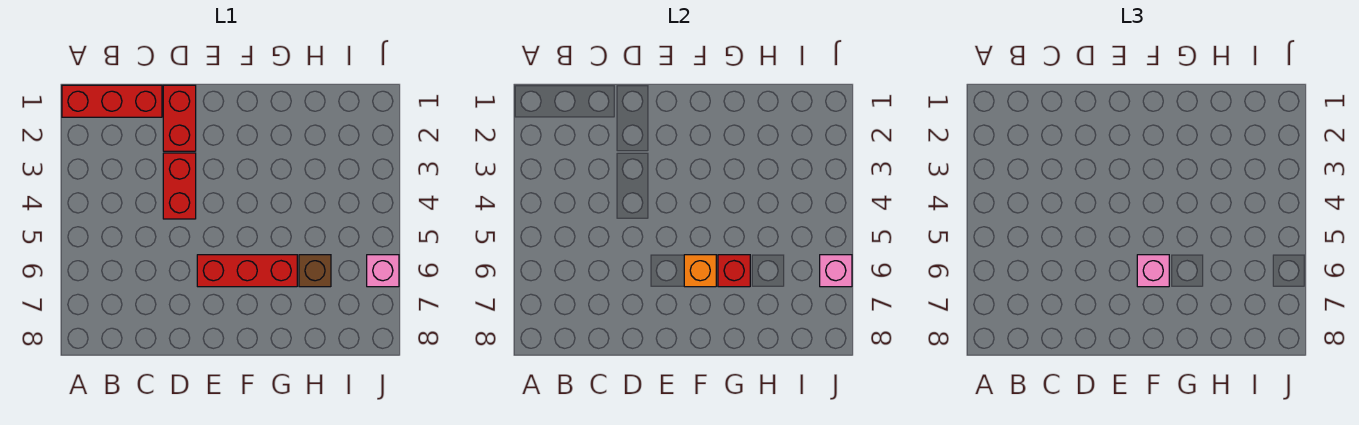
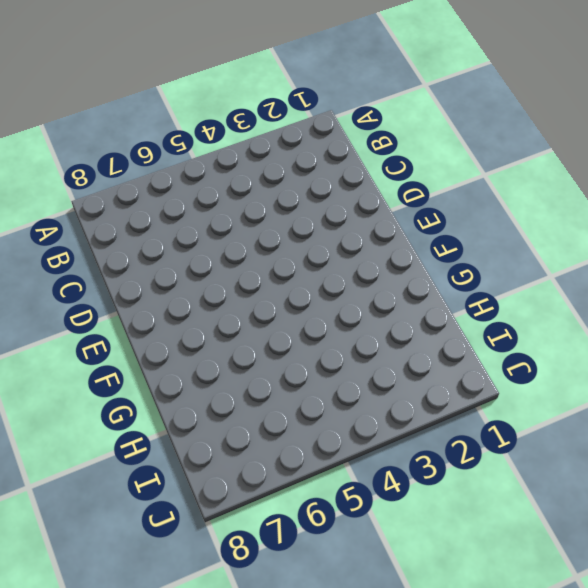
none -> red brick A1:C1 level 1
none -> red brick D1:D2 level 1

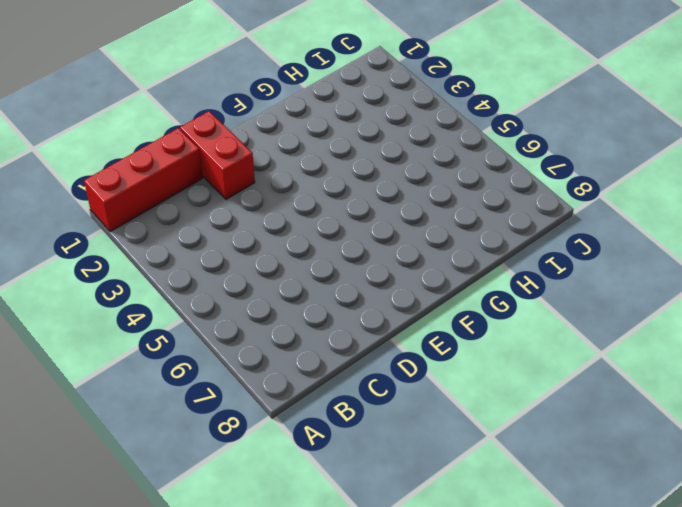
none -> red brick D3:D4 level 1
none -> red brick E6:G6 level 1

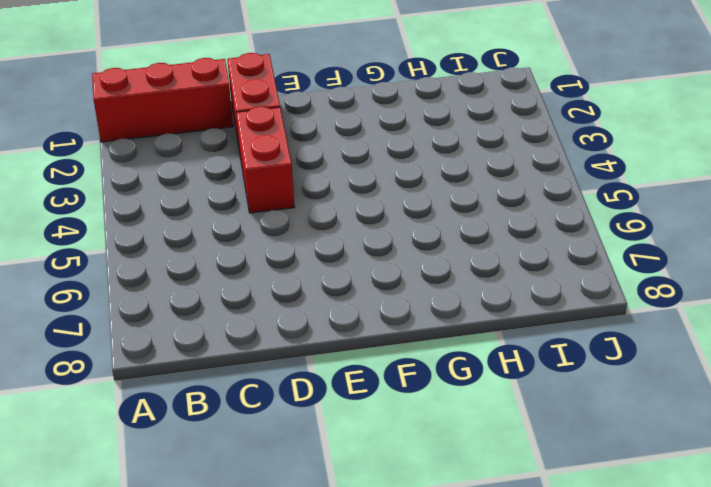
none -> red brick E6:G6 level 1
none -> brown brick H6 level 1

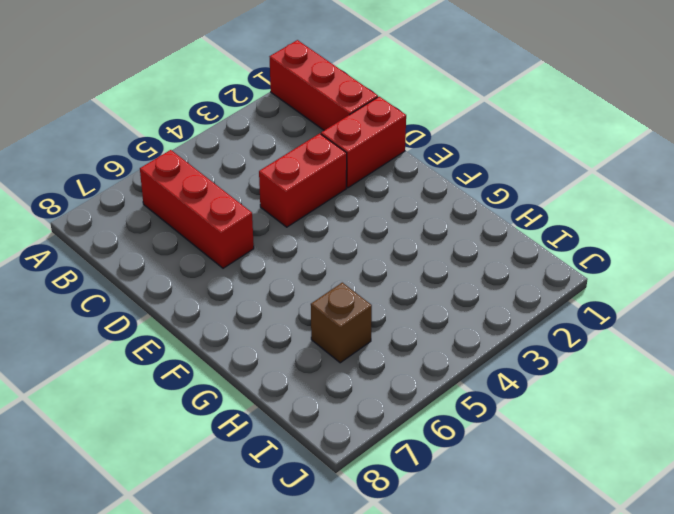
red brick B6:D6 level 1 -> red brick E6:G6 level 1
none -> pink brick J6 level 1
none -> orange brick F6 level 2

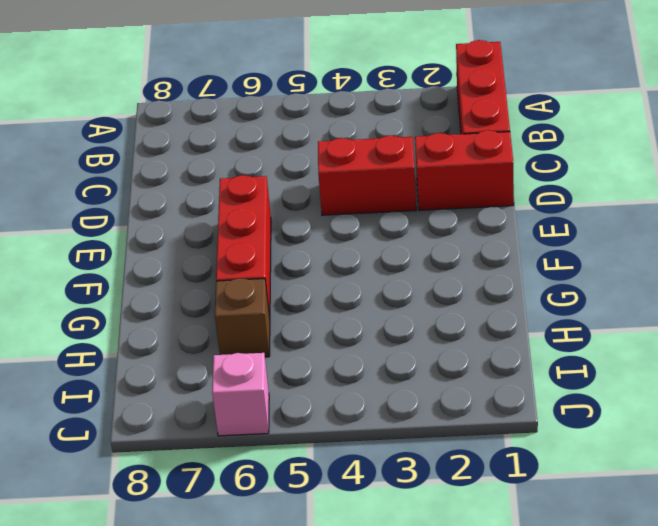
none -> orange brick F6 level 2
none -> red brick G6 level 2

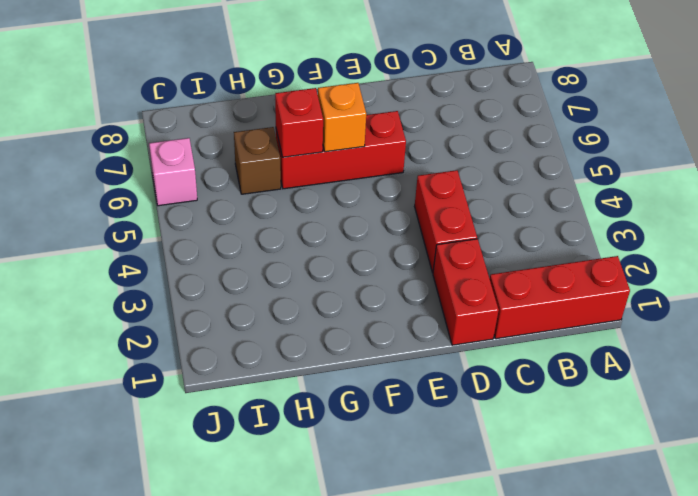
none -> pink brick J6 level 2
none -> pink brick F6 level 3

